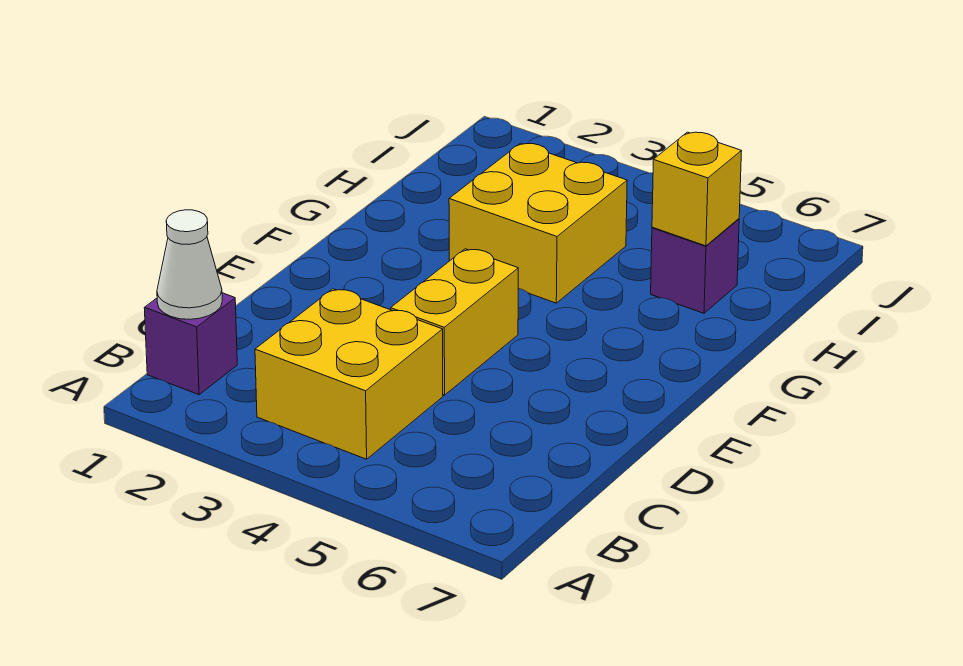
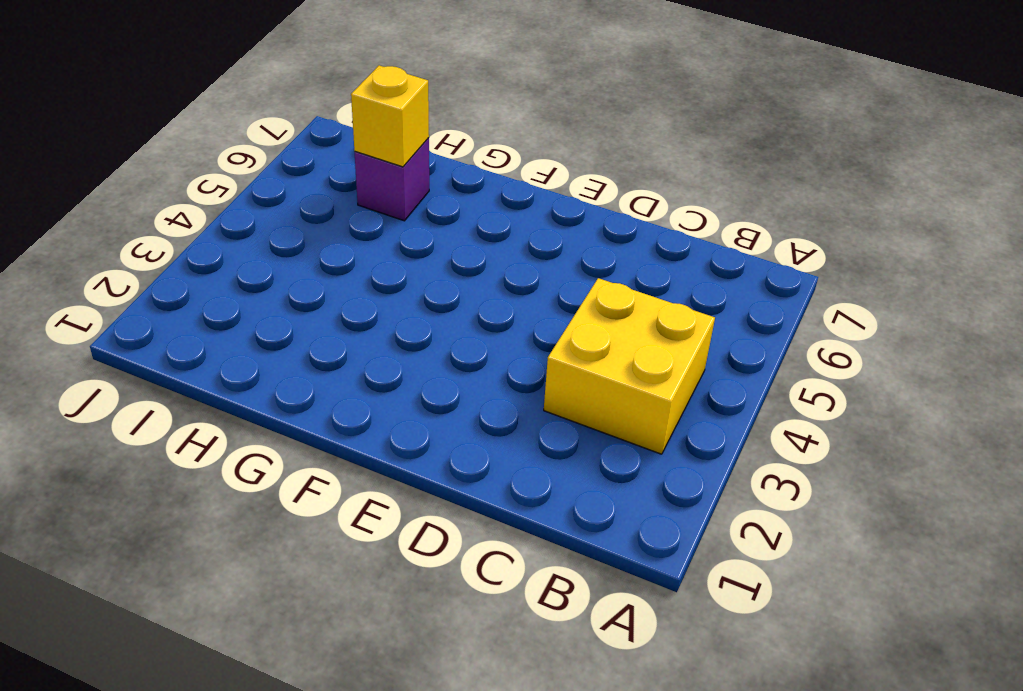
none -> purple brick B1 level 1
none -> yellow brick D4:E4 level 1

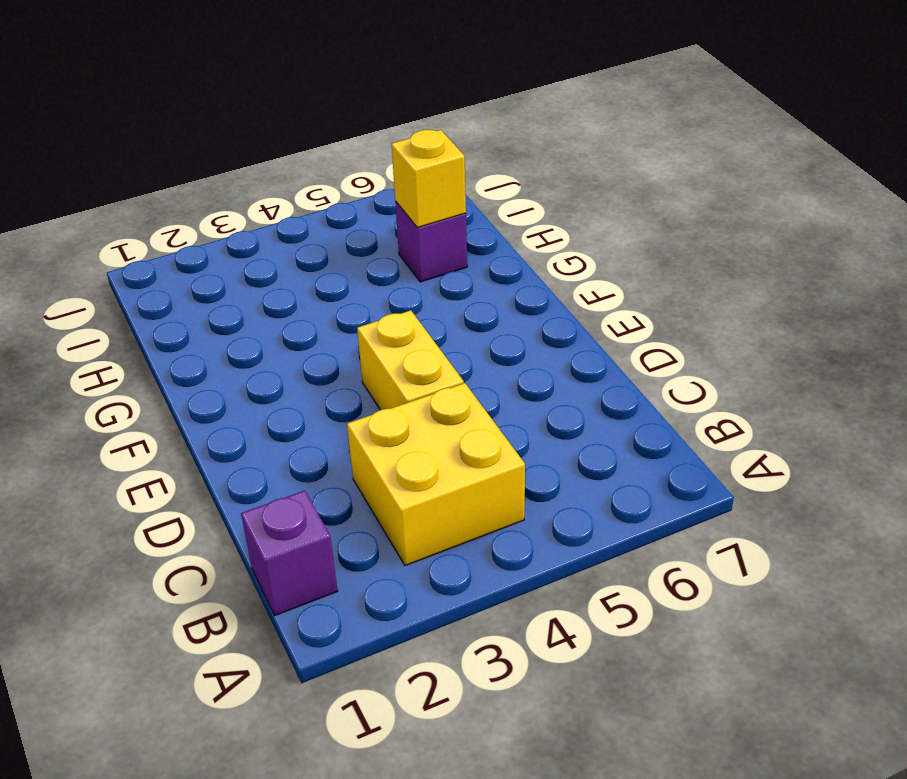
none -> yellow brick G3:H4 level 1
none -> white cone B1 level 2

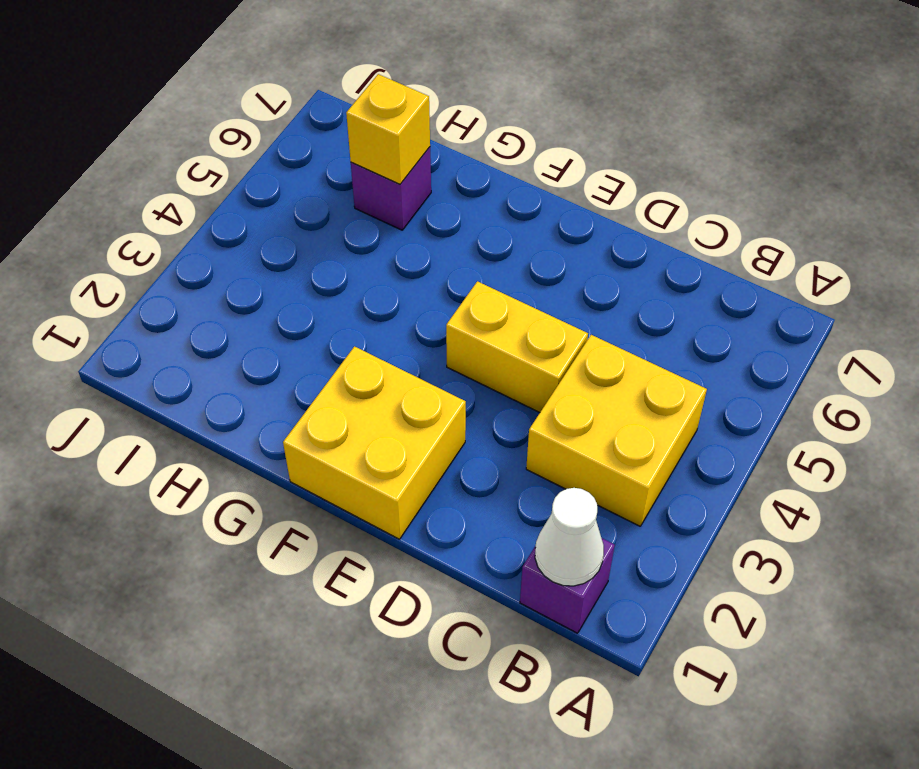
yellow brick E1:F2 level 1 -> yellow brick G3:H4 level 1

